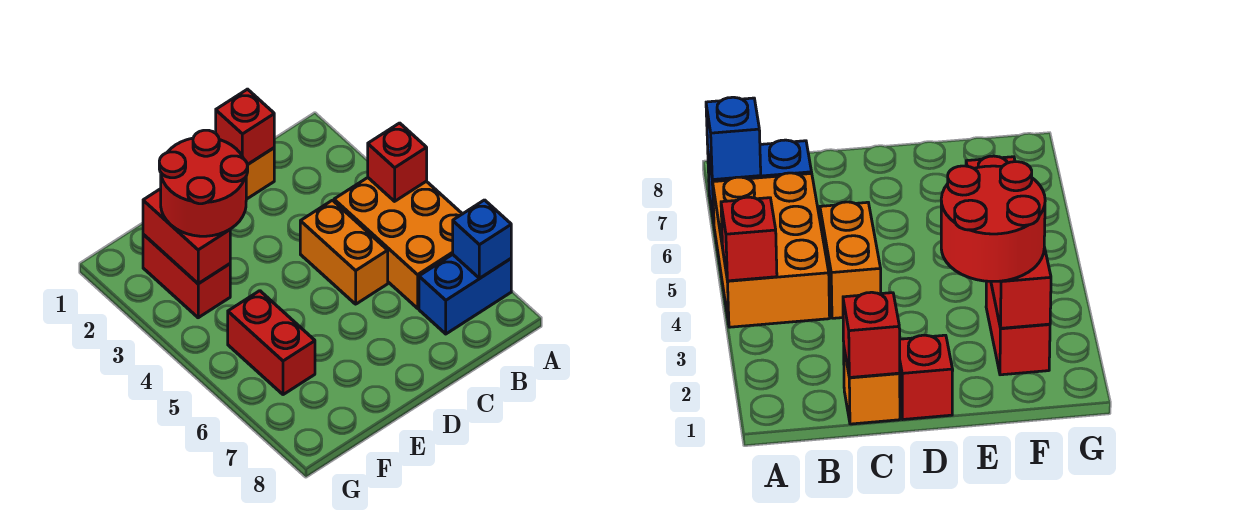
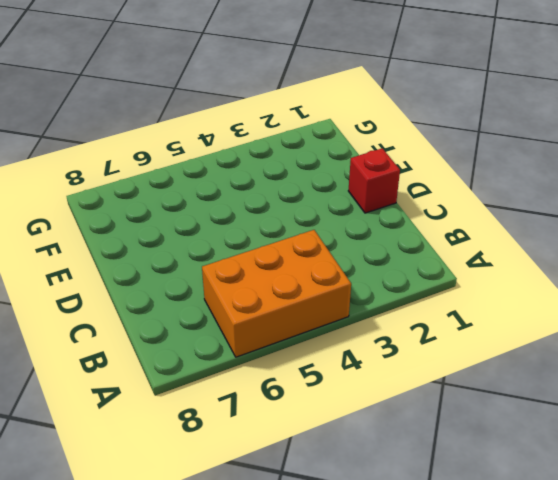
none -> blue brick A7:B7 level 1
none -> orange brick C1 level 1
none -> orange brick C4:C5 level 1

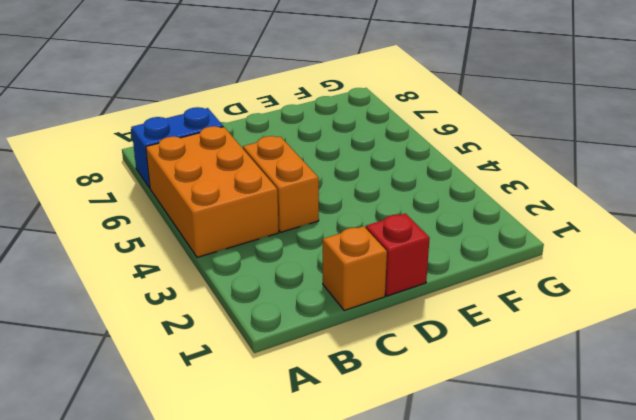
none -> red brick F2:F3 level 1
none -> red brick F5:F6 level 1
none -> red brick A4 level 2

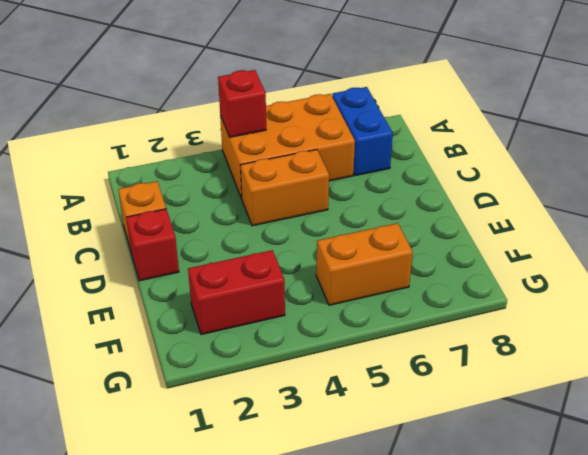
orange brick F5:F6 level 1 -> red brick F5:F6 level 1
none -> blue brick A7 level 2
none -> red brick C1 level 2
none -> red brick F2:F3 level 2

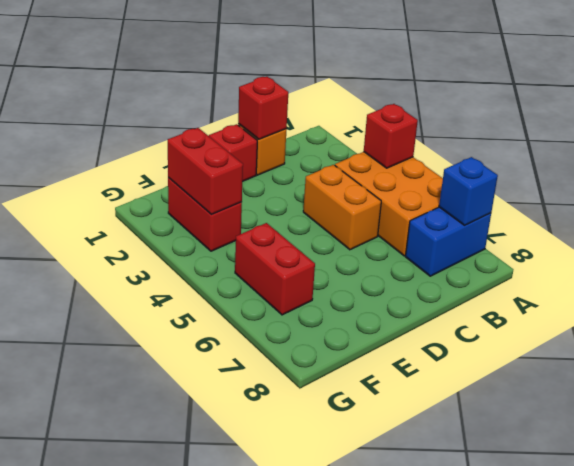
none -> red round brick E2:F3 level 3

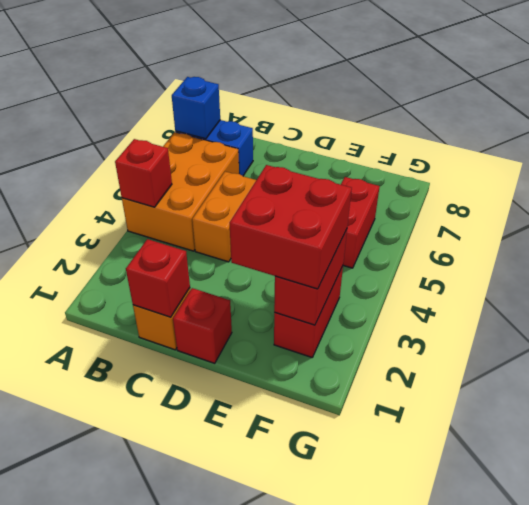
red brick E2:F3 level 3 -> red round brick E2:F3 level 3

